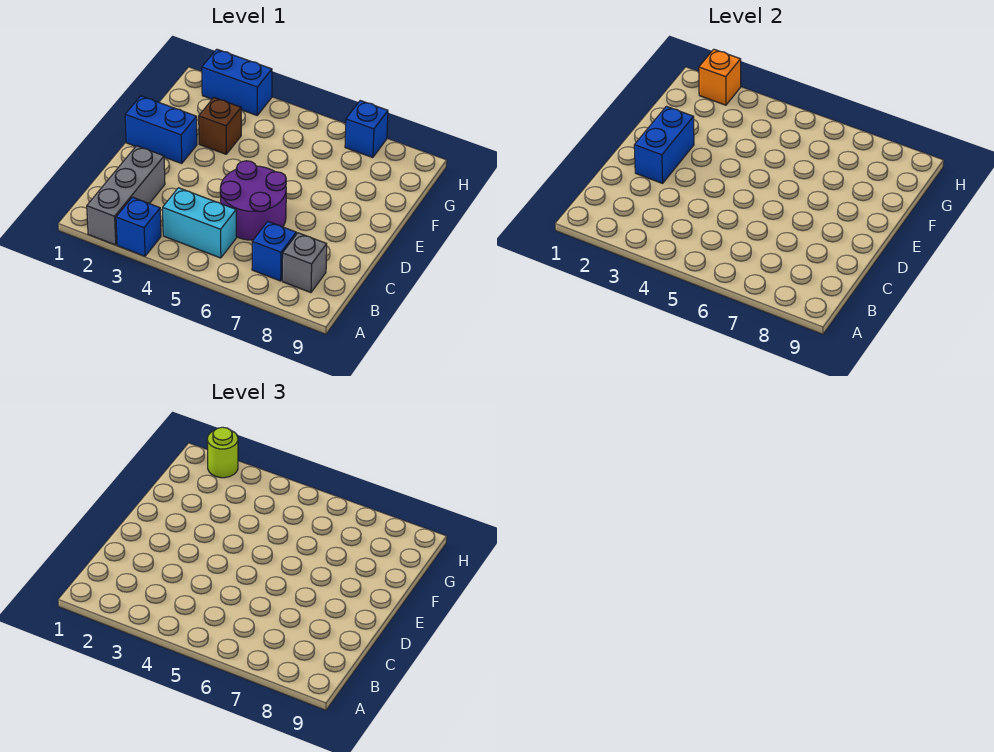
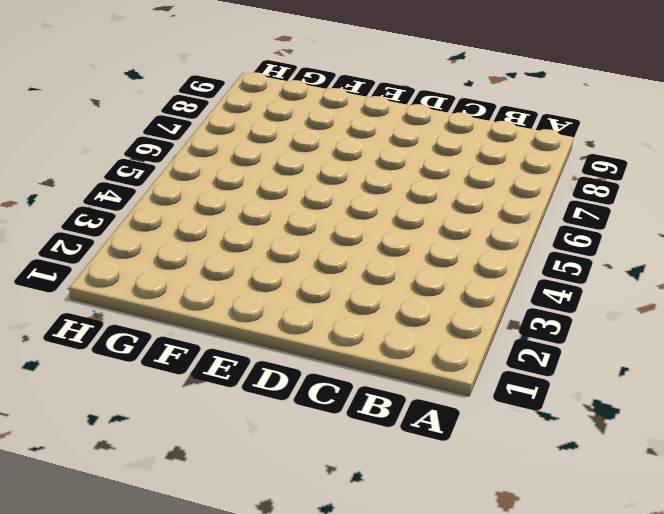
none -> grey brick A2:C2 level 1
none -> blue brick A3 level 1
none -> cyan brick B4:B5 level 1

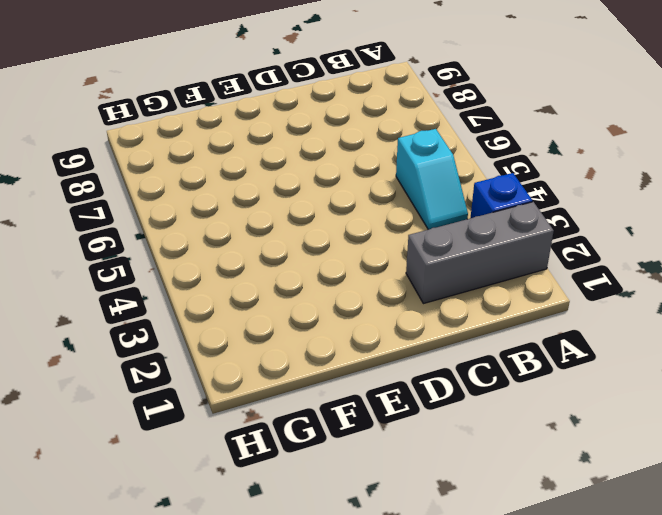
cyan slope B4:B5 level 1 top 5 -> cyan brick B4:B5 level 1
none -> blue brick B7 level 1
none -> grey brick B8 level 1
none -> purple round brick C5:D6 level 1

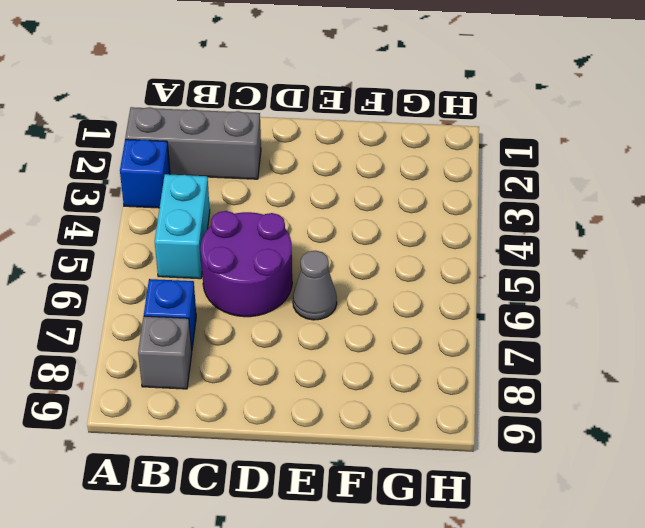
grey cone E6 level 1 -> none
none -> blue brick E1:E2 level 1
none -> brown brick F3 level 1
none -> blue brick H2:H3 level 1

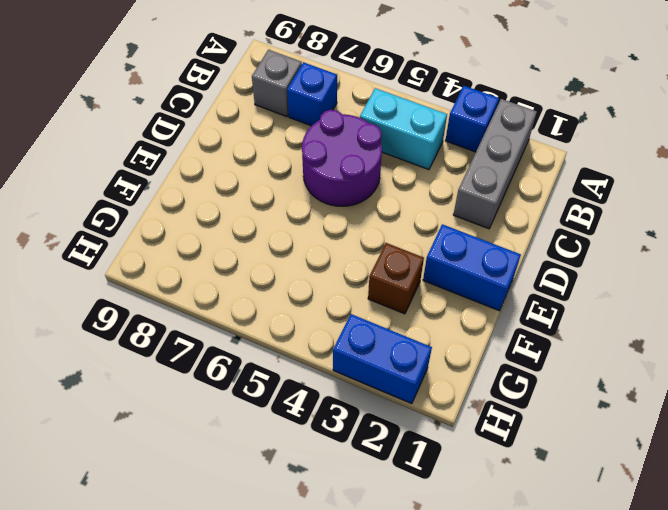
none -> blue brick H7 level 1
none -> blue brick D2:E2 level 2
none -> orange brick H2 level 2

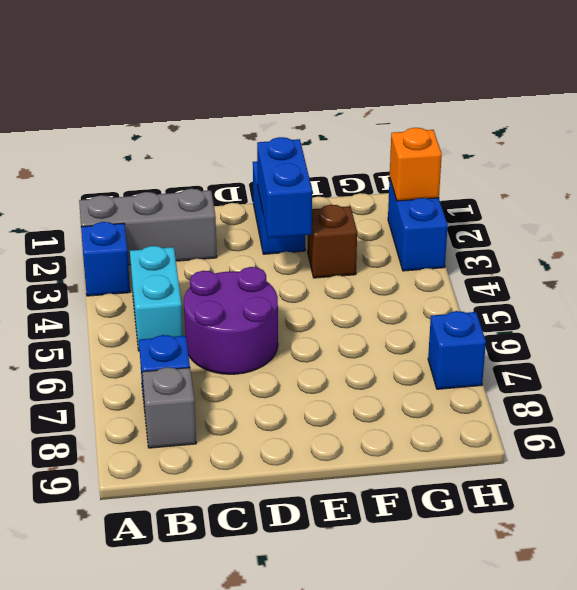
blue brick E2:E3 level 2 -> blue brick D2:E2 level 2
none -> lime round brick H2 level 3

